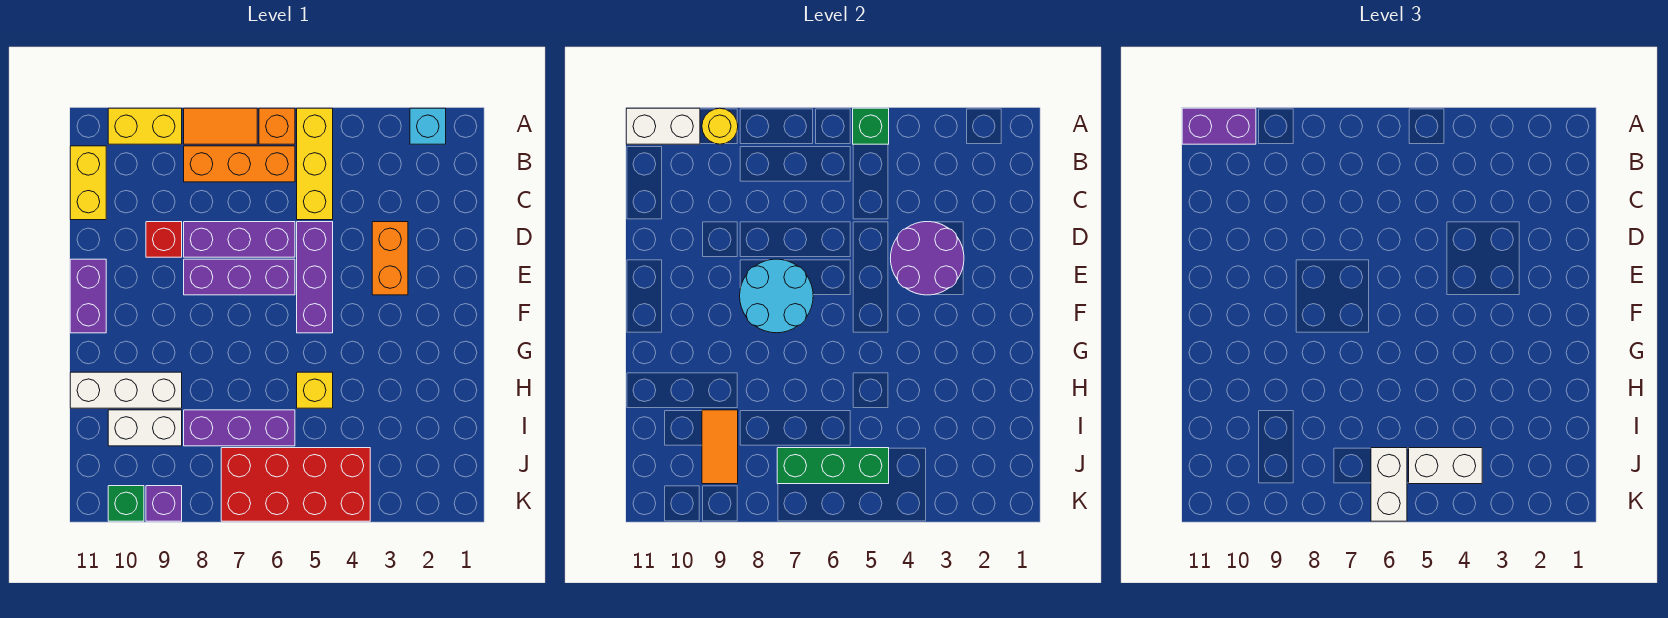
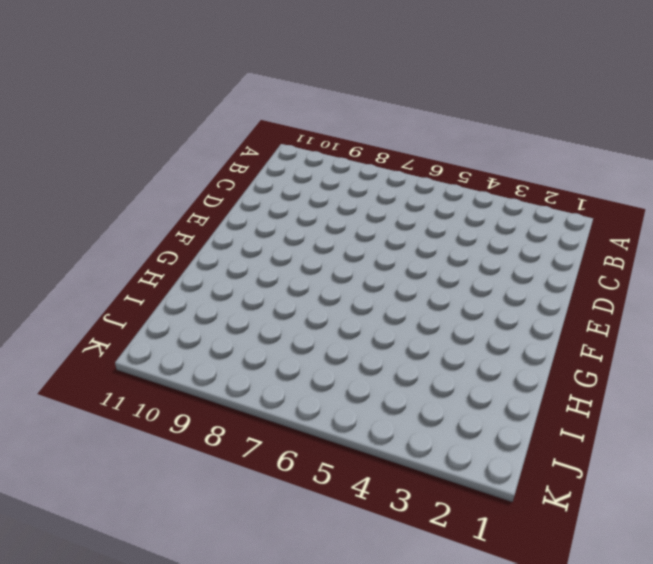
none -> cyan brick A2 level 1
none -> yellow brick A5:C5 level 1
none -> orange brick A6 level 1
none -> orange tile A7:A8 level 1

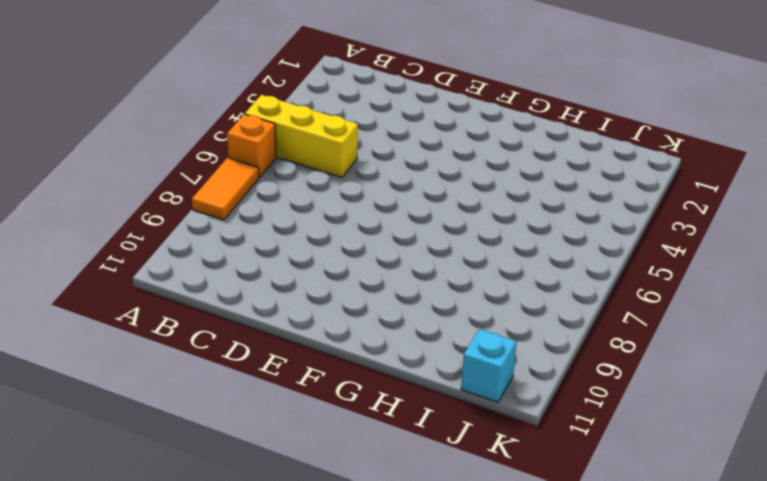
cyan brick J11 level 1 -> cyan brick A2 level 1
none -> yellow brick A9:A10 level 1
none -> orange brick B6:B8 level 1
none -> yellow brick B11:C11 level 1
none -> orange brick D3:E3 level 1

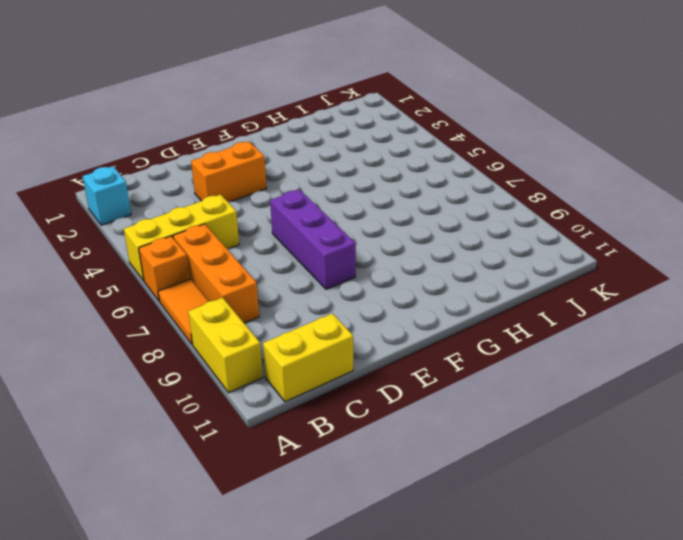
none -> purple brick D5:F5 level 1
none -> purple brick D6:D8 level 1
none -> red brick D9 level 1
none -> purple brick E11:F11 level 1

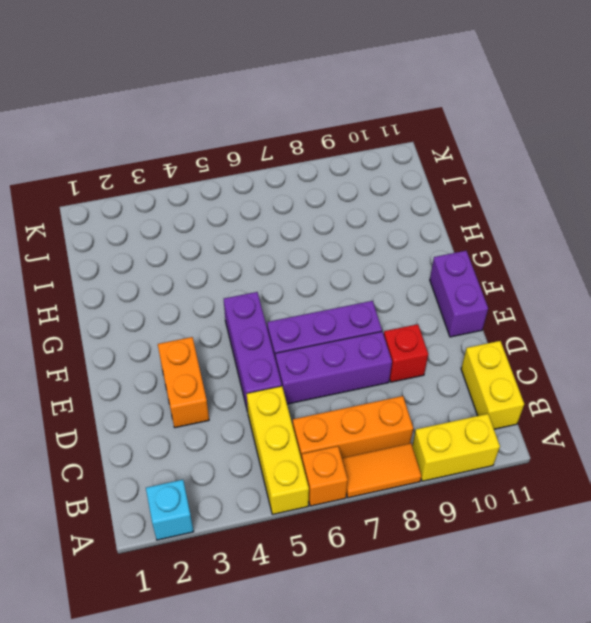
none -> yellow brick H5 level 1
none -> white brick H9:H11 level 1
none -> purple brick I6:I8 level 1
none -> white brick I9:I10 level 1

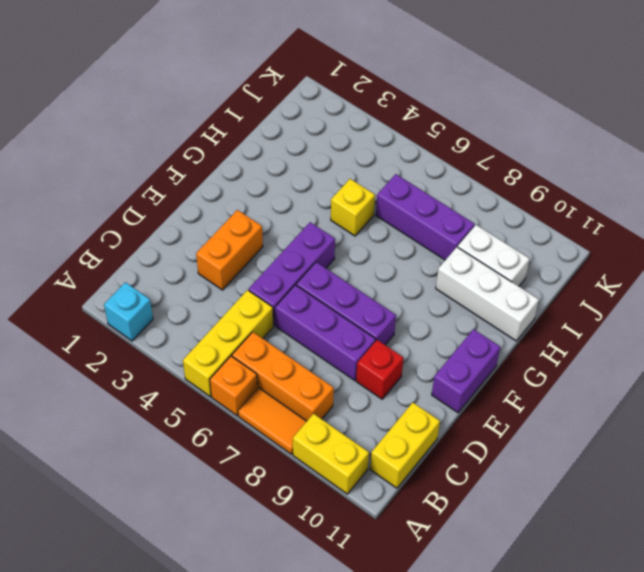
none -> red brick J4:K7 level 1
none -> purple brick K9 level 1
none -> green brick K10 level 1
none -> green brick A5 level 2

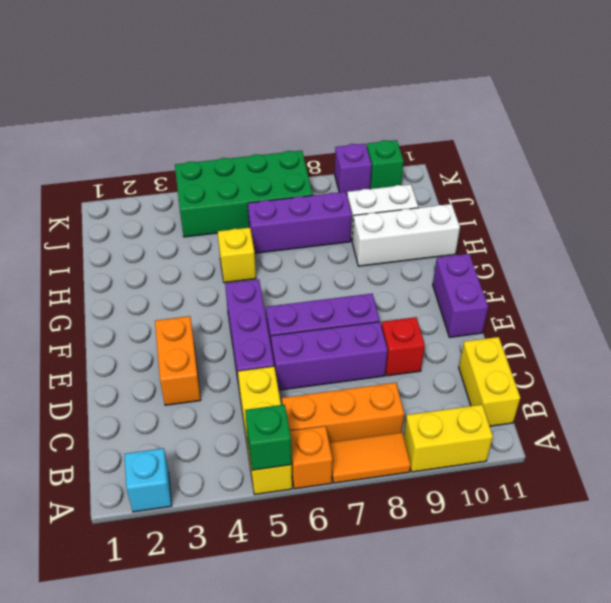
green brick J4:K7 level 1 -> red brick J4:K7 level 1
none -> yellow round brick A9 level 2
none -> white brick A10:A11 level 2
none -> purple round brick D3:E4 level 2
none -> cyan round brick E7:F8 level 2

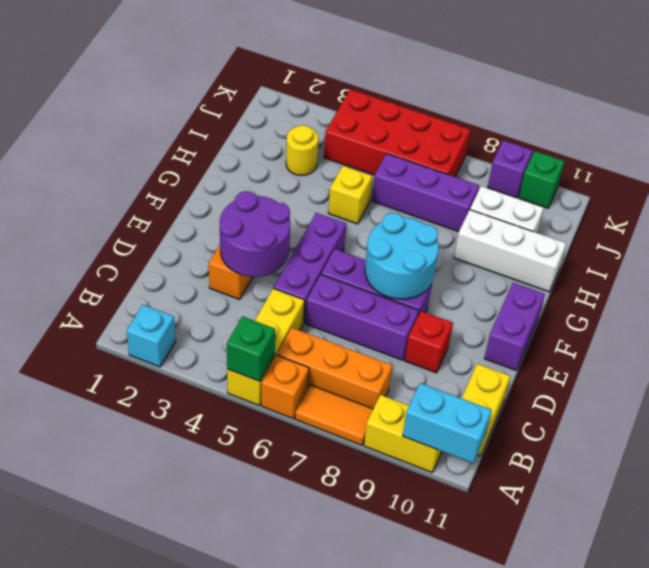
cyan brick A10:A11 level 2 -> white brick A10:A11 level 2
yellow round brick I3 level 1 -> yellow round brick A9 level 2
none -> orange tile I9:J9 level 2
none -> green brick J5:J7 level 2
none -> purple brick A10:A11 level 3
none -> white brick J4:J5 level 3

